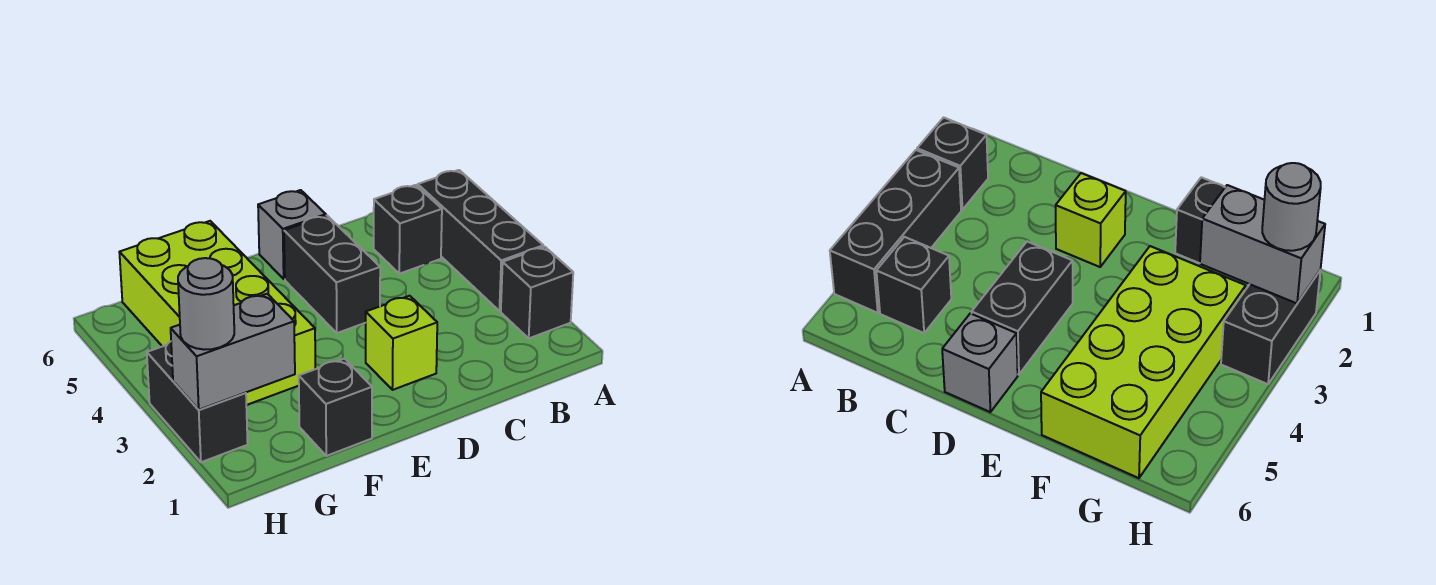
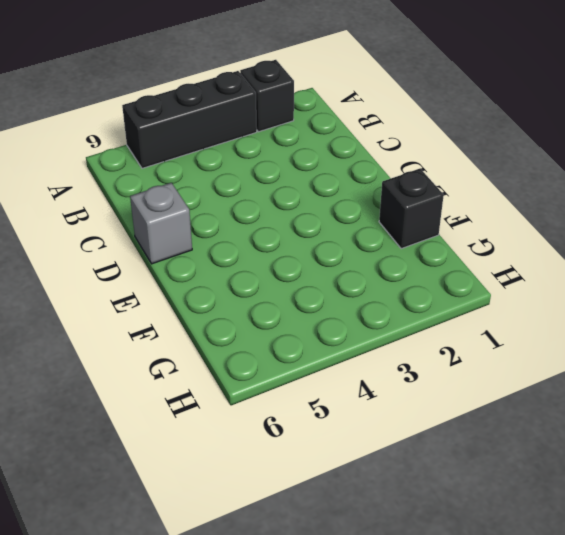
none -> black brick B5 level 1
none -> lime brick D2 level 1

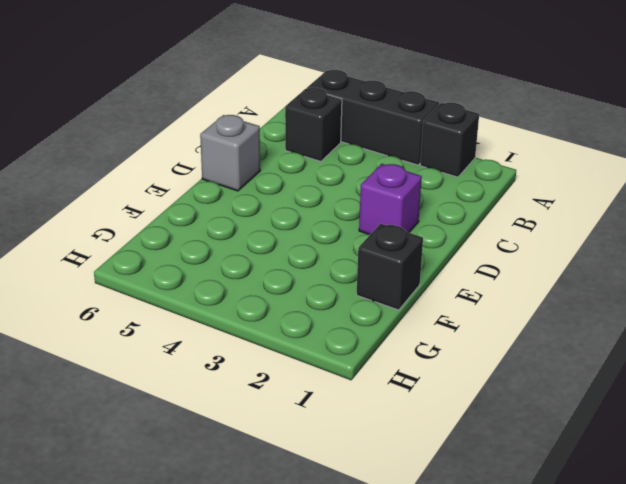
purple brick D2 level 1 -> lime brick D2 level 1
none -> black brick D4:D5 level 1
none -> lime brick F3:G6 level 1

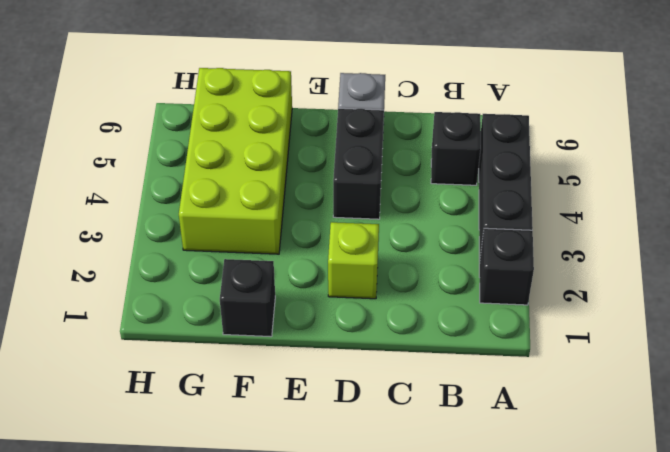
none -> black brick H2:H3 level 1
none -> grey brick G2:H2 level 2

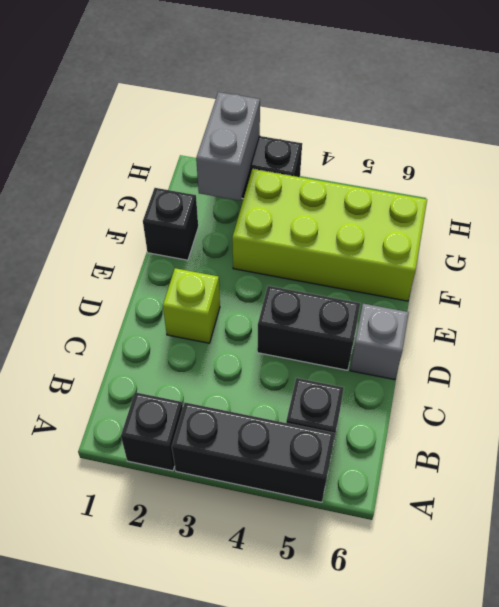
none -> grey round brick H2 level 3

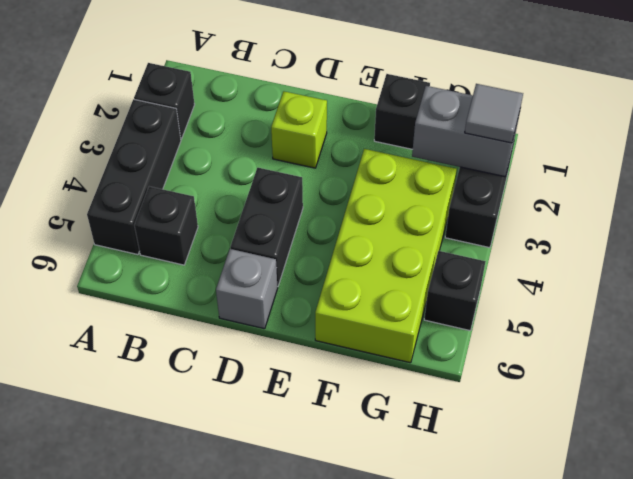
grey tile H2 level 3 -> grey round brick H2 level 3
black brick H5 level 1 -> none

